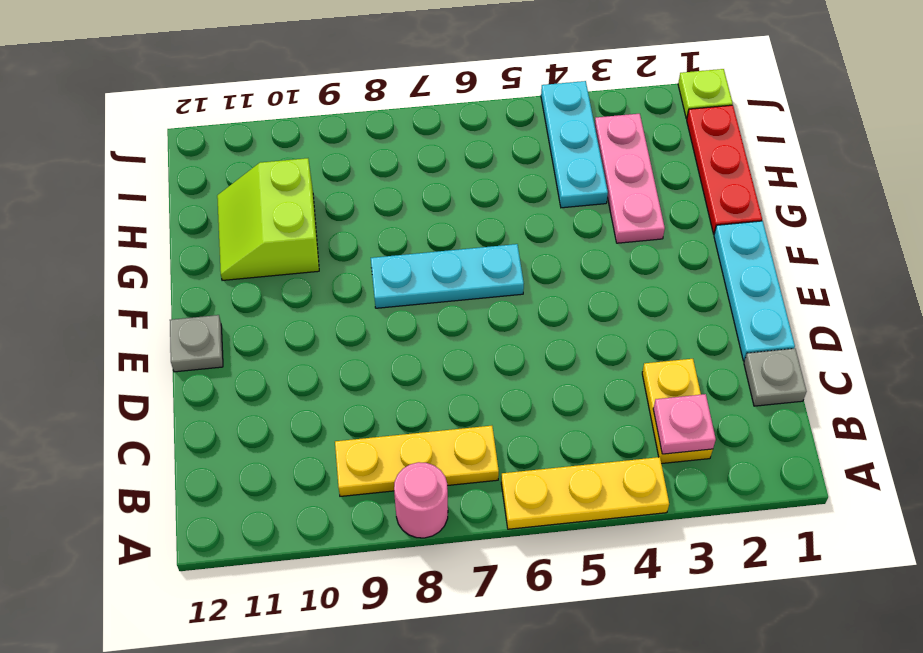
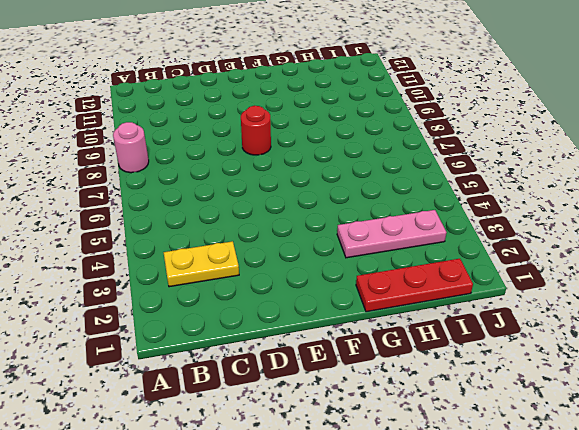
red round brick E8 level 1 -> none
none -> yellow plate A4:A6 level 1
none -> yellow plate B7:B9 level 1
none -> grey plate C1 level 1

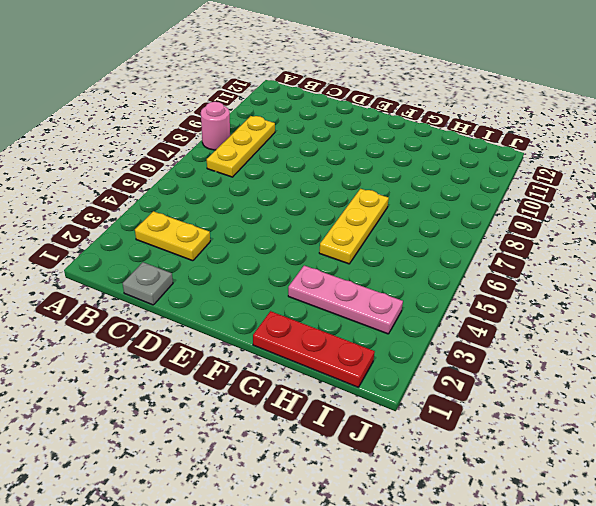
yellow plate G5:G7 level 1 -> yellow plate A4:A6 level 1
none -> cyan plate D1:F1 level 1
none -> grey plate E12 level 1
none -> cyan plate F6:F8 level 1

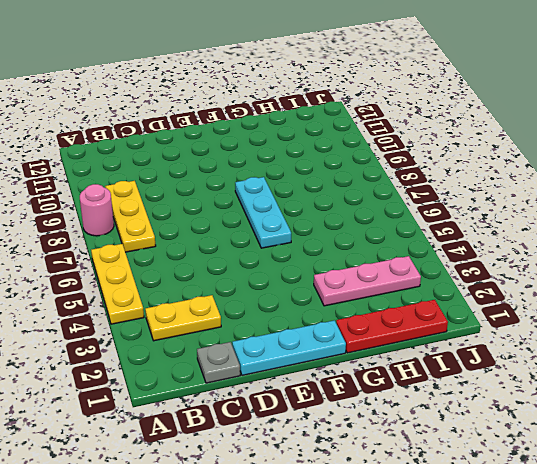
none -> grey plate E12 level 1
none -> lime slope G10:H11 level 1 top 10
none -> cyan plate H4:J4 level 1

